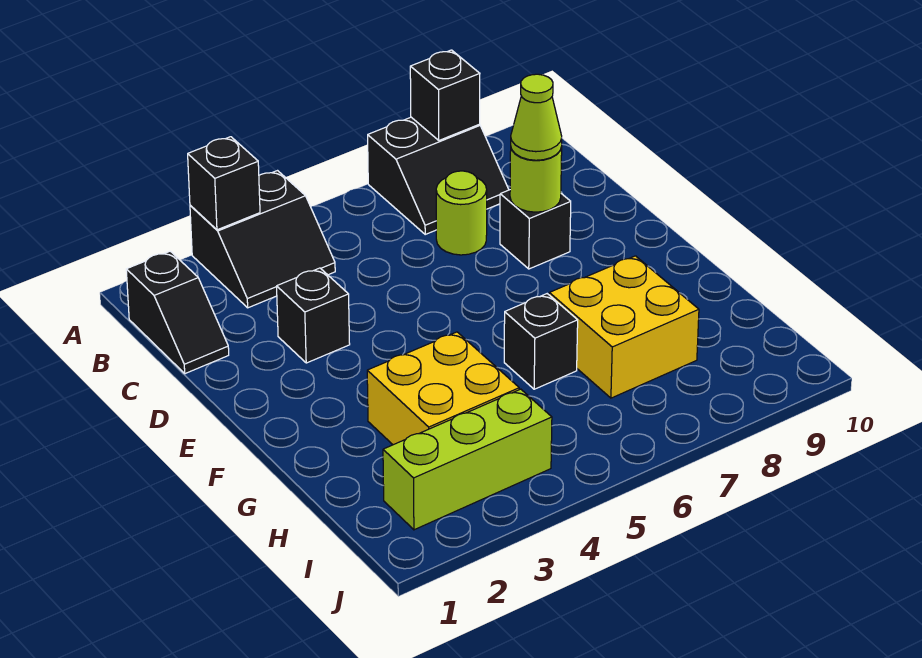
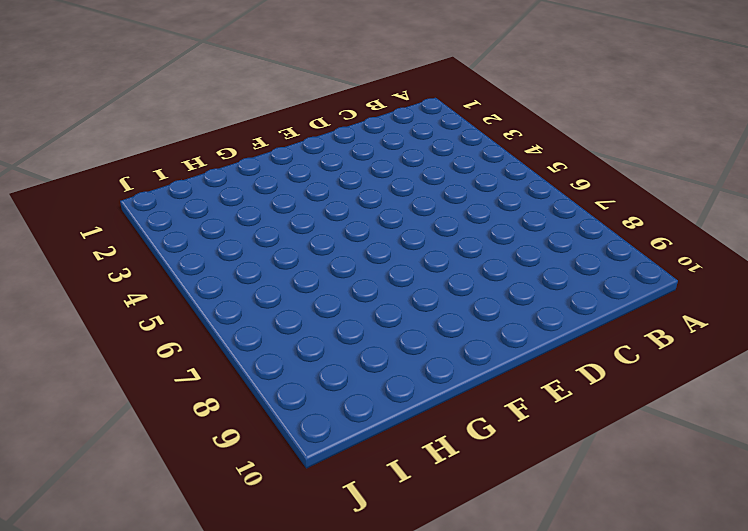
none -> black slope A3:B4 level 1 top A
none -> black slope A7:B8 level 1 top A
none -> black slope B1:C1 level 1 top B

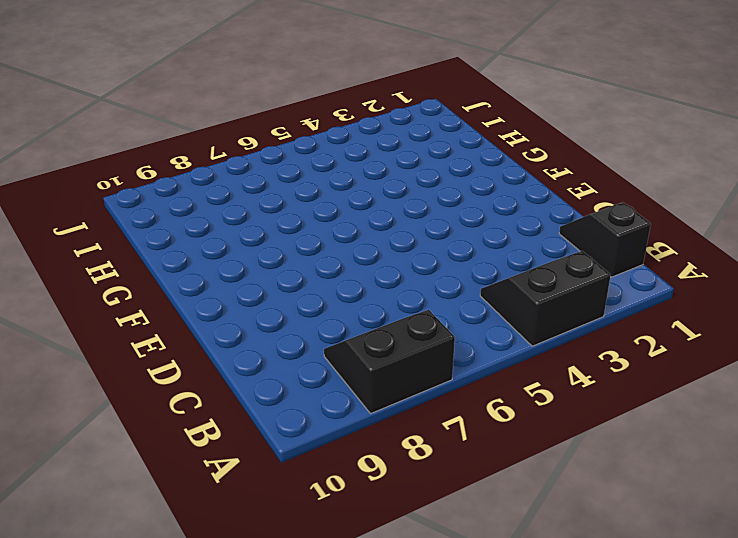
none -> lime round brick C7 level 1
none -> black brick D3 level 1
none -> black brick D8 level 1

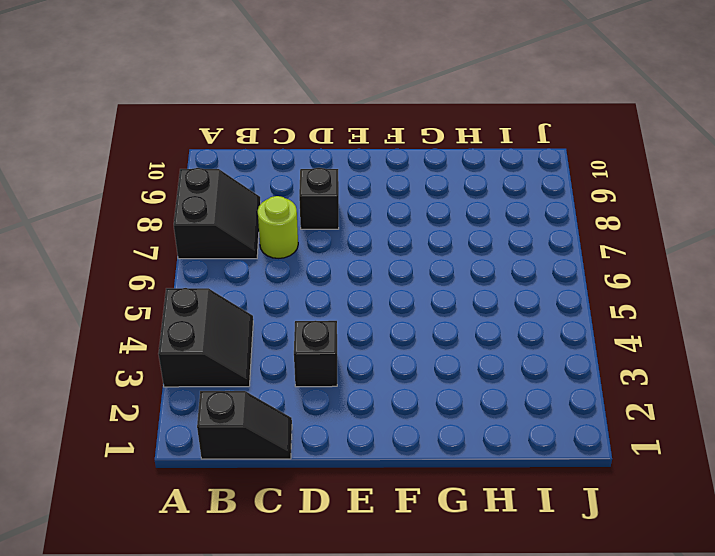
none -> yellow brick G3:H4 level 1
none -> black brick G6 level 1
none -> yellow brick G7:H8 level 1

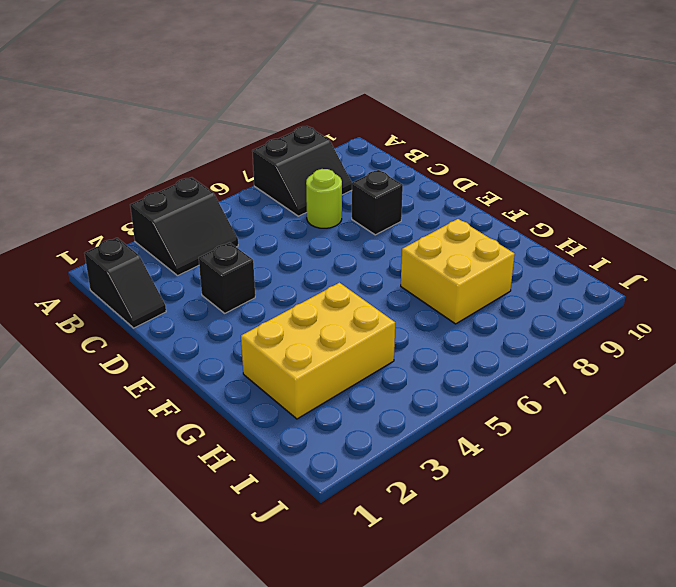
yellow brick G2:H4 level 1 -> yellow brick G3:H4 level 1
none -> black brick G6 level 1
none -> lime brick I2:I4 level 1
none -> black brick A3 level 2

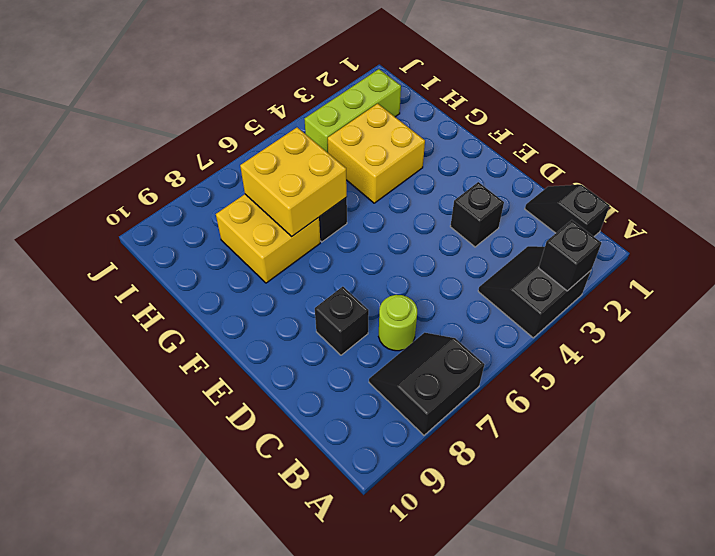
yellow brick G6:H7 level 2 -> none
none -> black brick A8 level 2
none -> lime round brick D8 level 2
none -> lime cone D8 level 3

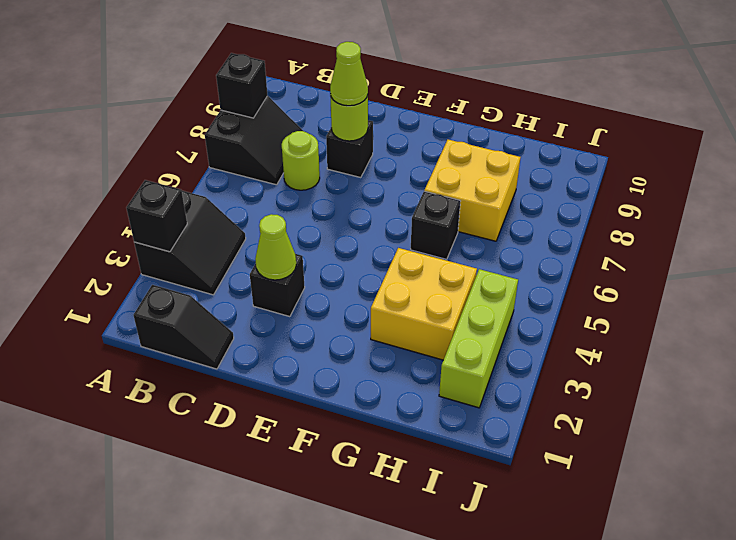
lime cone D3 level 2 -> none

